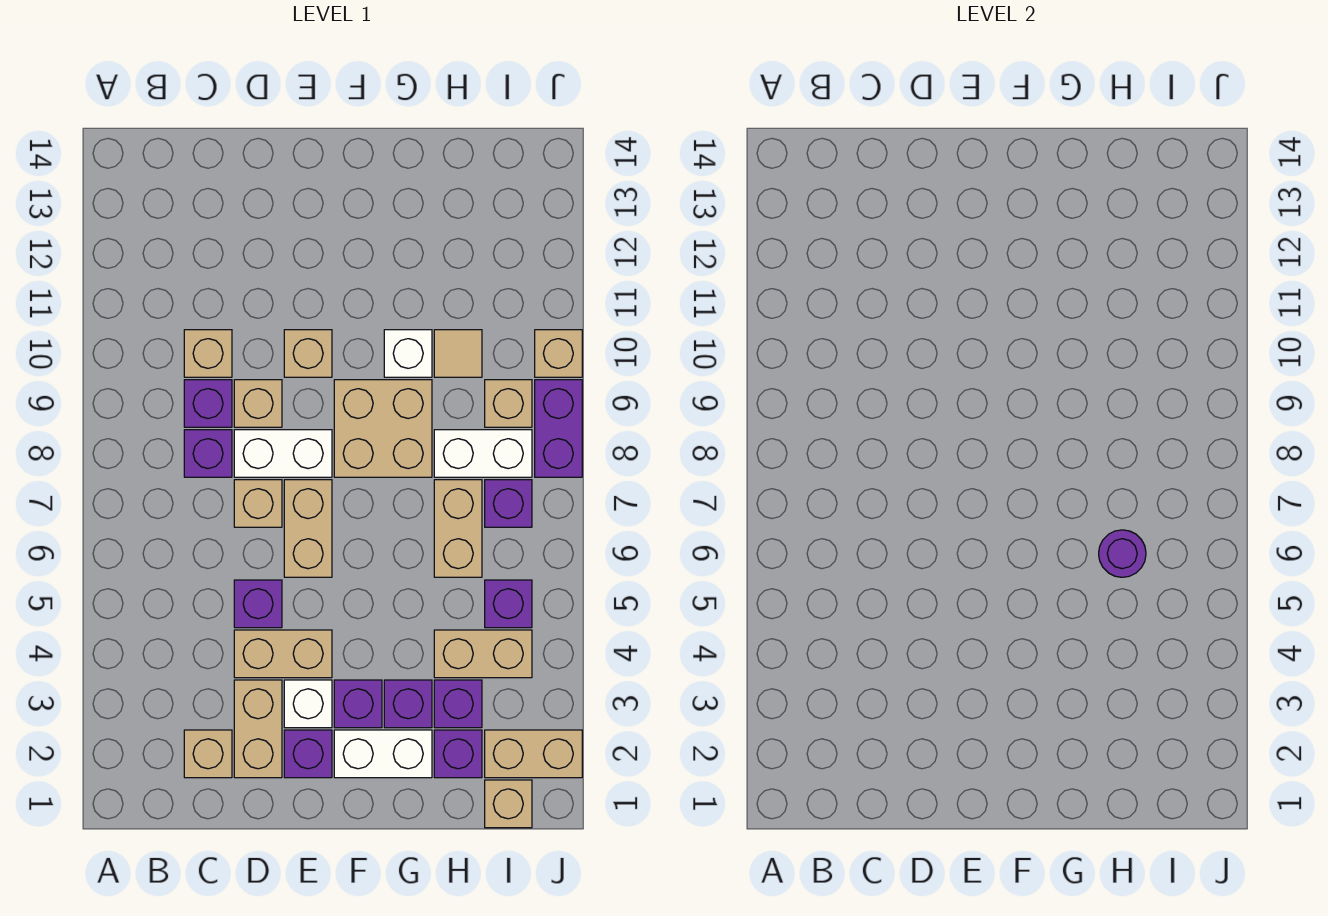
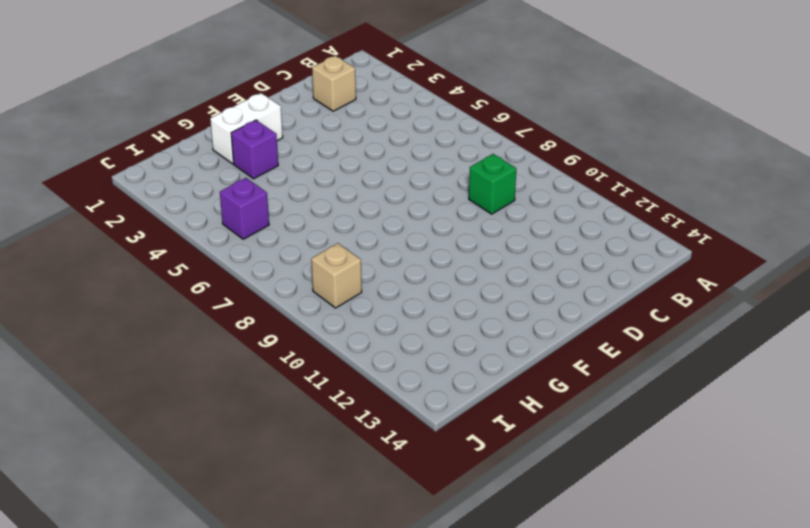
green brick C9 level 1 -> purple brick C9 level 1
none -> purple brick C8 level 1
none -> tan brick C10 level 1
none -> tan brick D2:D3 level 1
none -> tan brick D4:E4 level 1

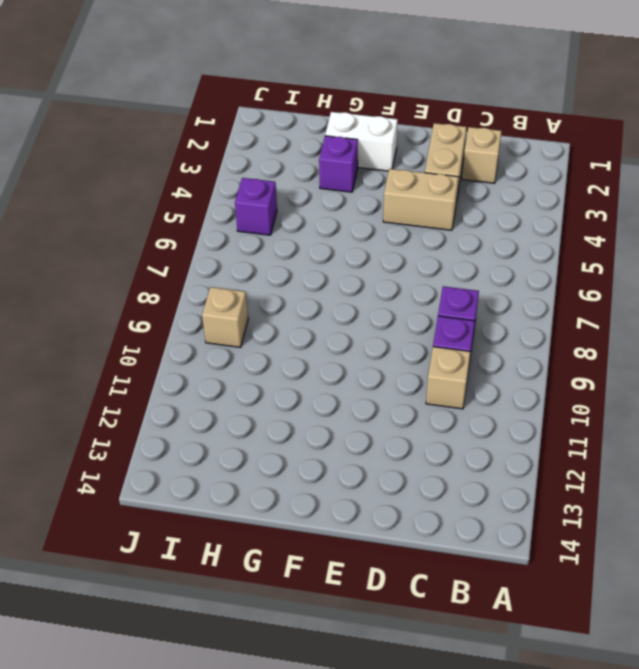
none -> purple brick D5 level 1
none -> tan brick D7 level 1
none -> white brick D8:E8 level 1
none -> tan brick D9 level 1

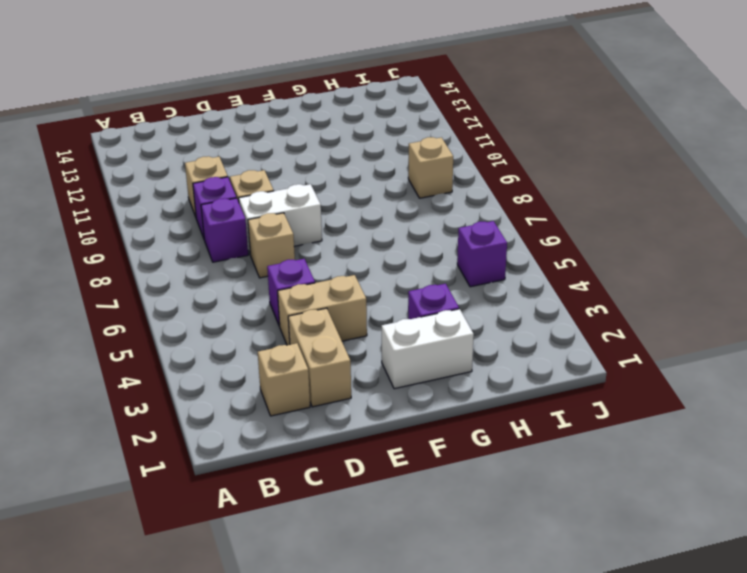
none -> purple brick E2 level 1
none -> white brick E3 level 1
none -> tan brick E6:E7 level 1
none -> tan brick E10 level 1

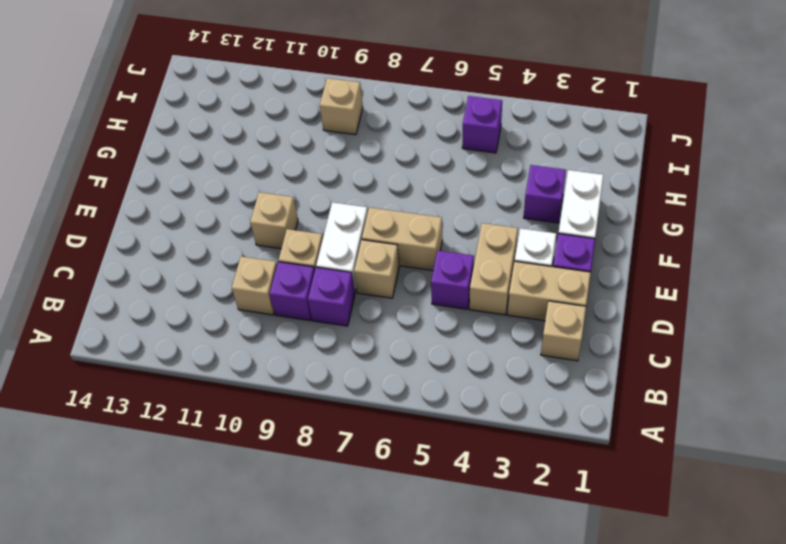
none -> purple brick F3 level 1
none -> tan brick F8:G9 level 1
none -> white brick G10 level 1
none -> purple brick H2 level 1

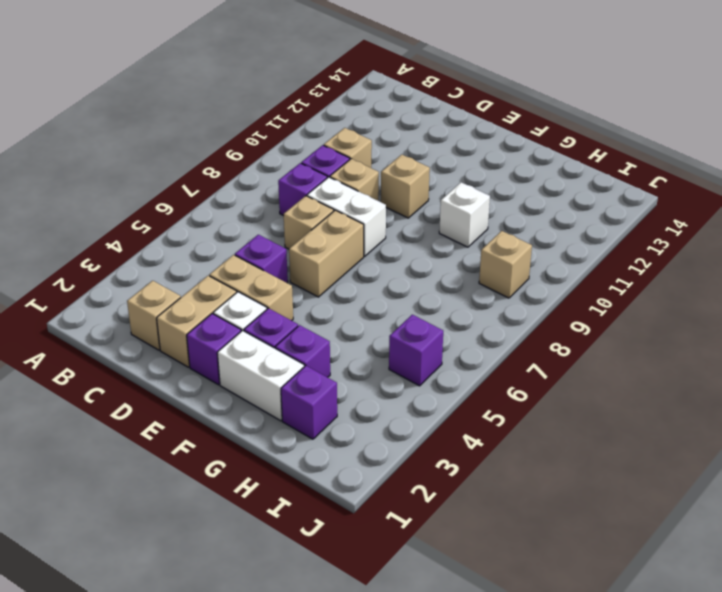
none -> tan brick F8:G9 level 1
none -> purple brick H3 level 1
none -> tan brick H4:I4 level 1
none -> tan brick H6:H7 level 1

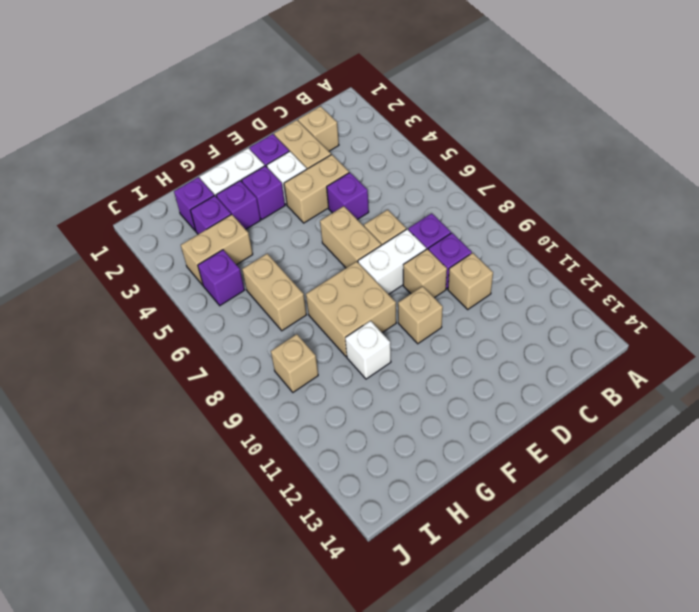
none -> white brick H8:I8 level 1
none -> tan tile H10 level 1
none -> tan brick I1 level 1
none -> tan brick I2:J2 level 1

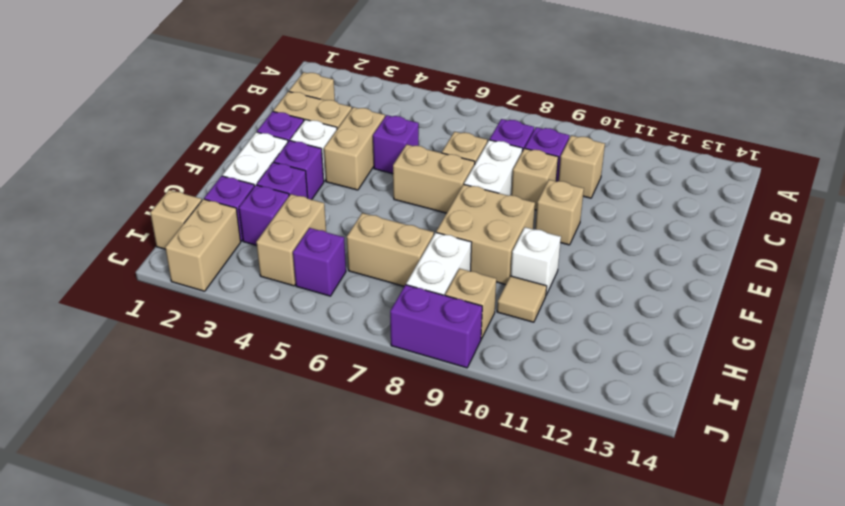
none -> purple brick I7 level 1
none -> tan brick J10 level 1
none -> purple round brick H6 level 2

